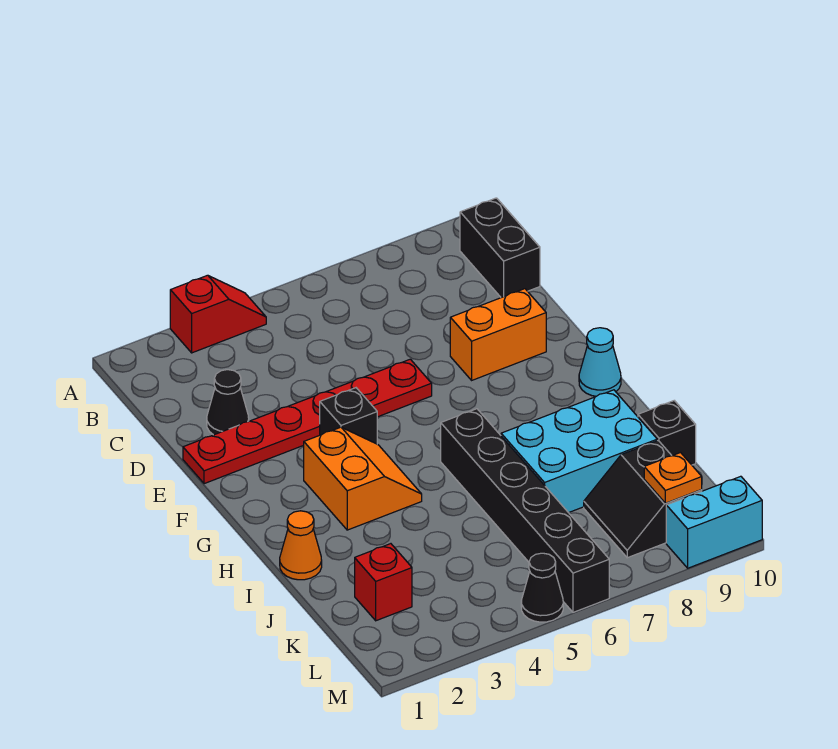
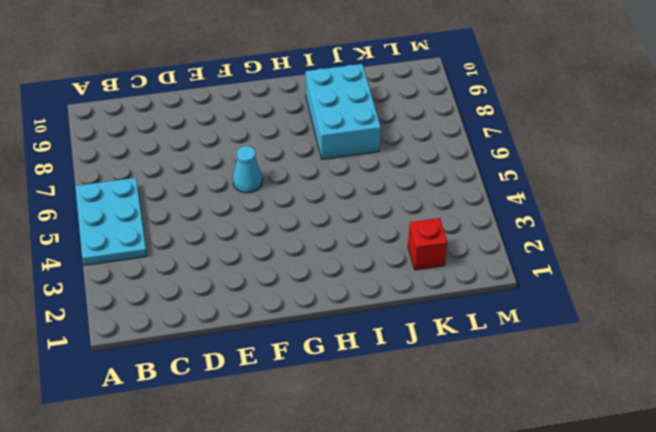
cyan plate A4:B6 level 1 -> red slope A3:A4 level 1 top 3
cyan cone F6 level 1 -> cyan cone G10 level 1
none -> black brick B10:C10 level 1
none -> black cone D2 level 1
none -> red plate E1:E6 level 1

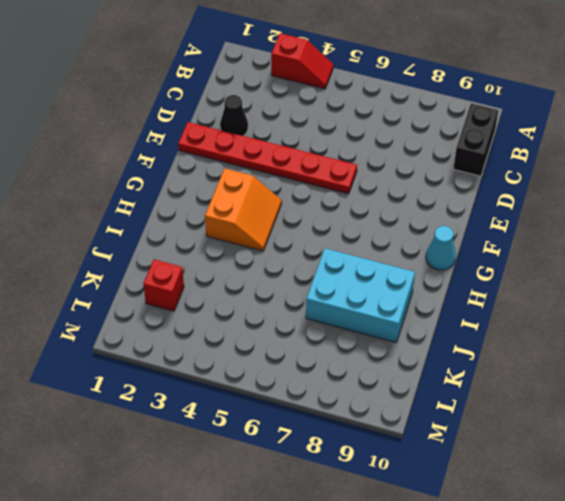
none -> orange brick E8:E9 level 1
none -> black brick F4 level 1
none -> black brick H6:M6 level 1

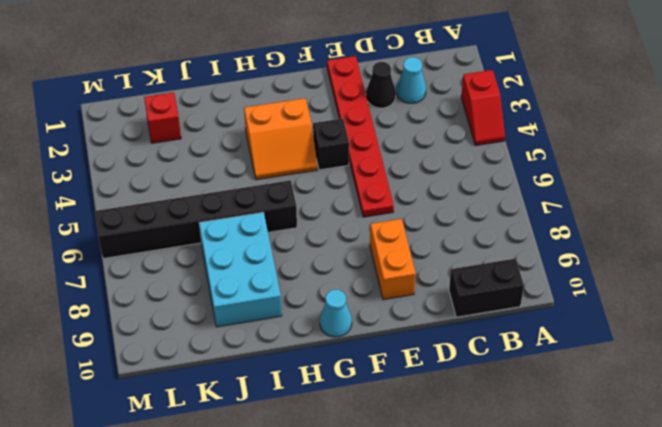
cyan cone C2 level 1 -> none
none -> orange cone I1 level 1
none -> black brick J10 level 1
none -> black slope K8:L9 level 1 top 9

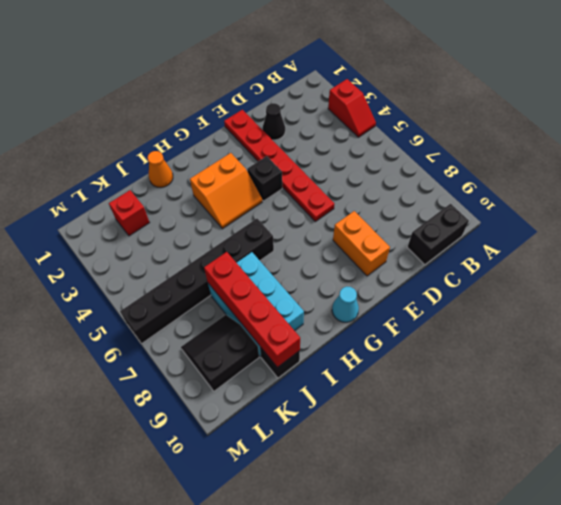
red brick J7:J10 level 2 -> none
none -> black cone M5 level 1
none -> cyan brick M9:M10 level 1
none -> orange plate L9 level 2

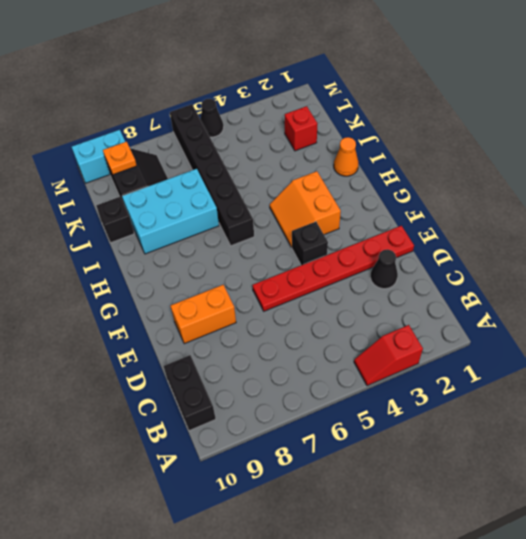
none -> cyan cone G10 level 1

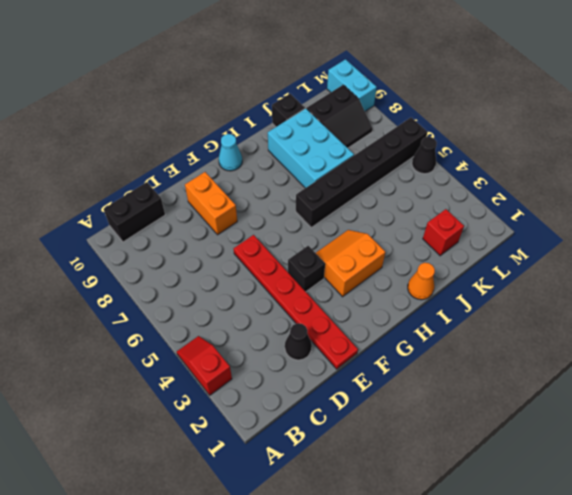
none -> orange plate L9 level 2

